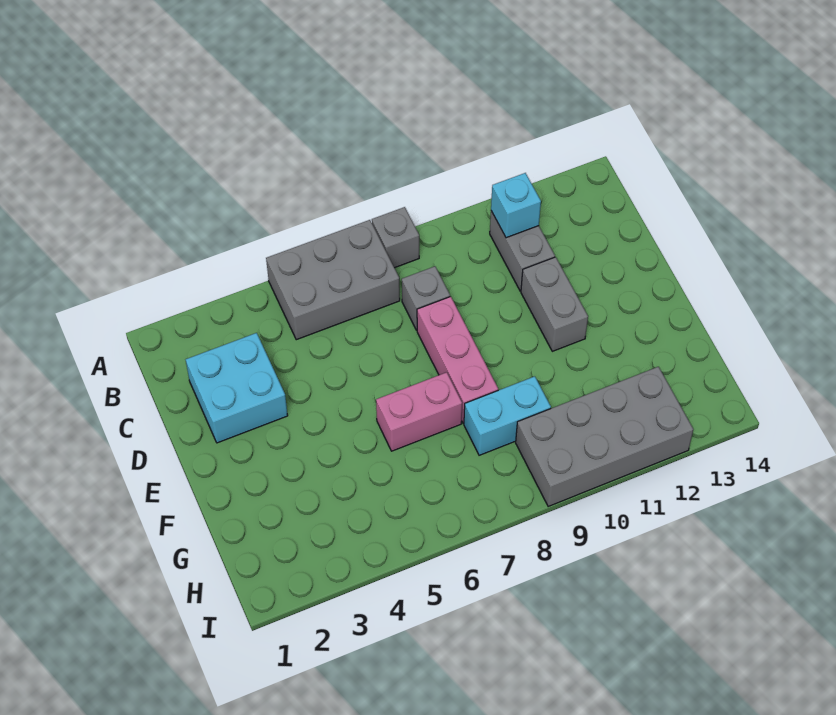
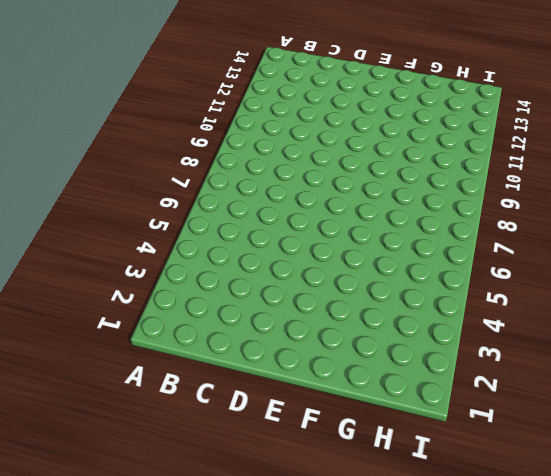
none -> grey brick A5:B7 level 1
none -> grey brick A8 level 1

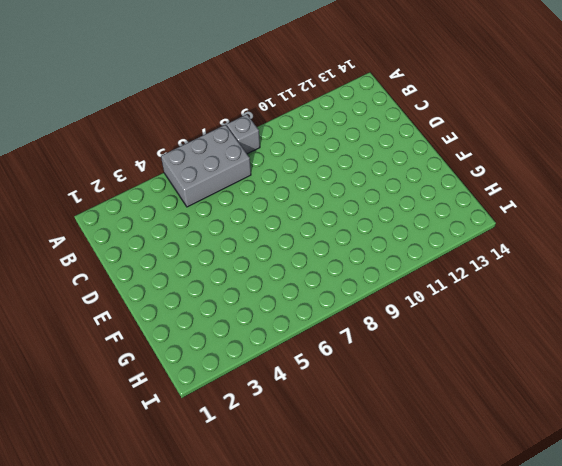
none -> grey brick B11:C11 level 1
none -> cyan brick C2:D3 level 1

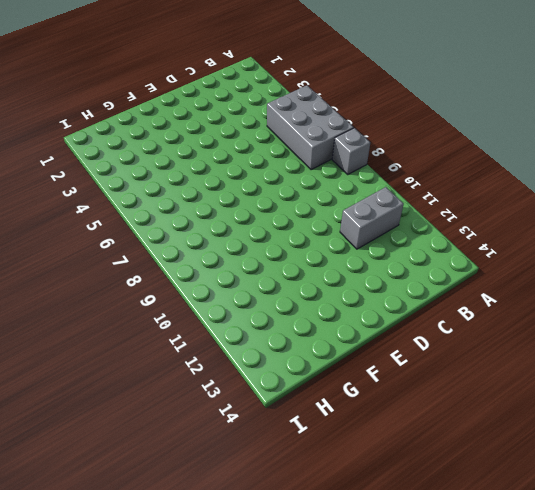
none -> cyan brick C2:D3 level 1
none -> grey brick C8 level 1

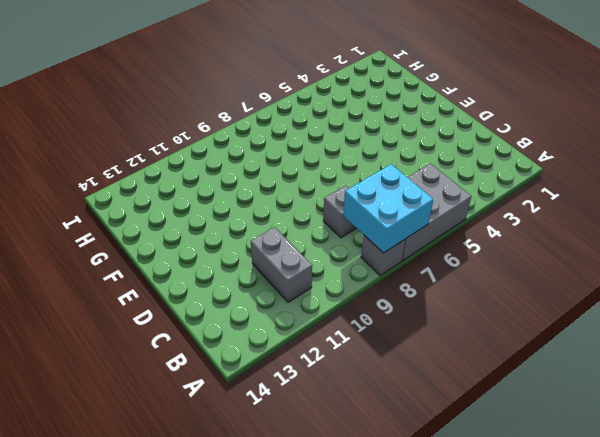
cyan brick A7:B8 level 2 -> cyan brick C2:D3 level 1
none -> pink brick D8:F8 level 1
none -> grey brick D11:E11 level 1

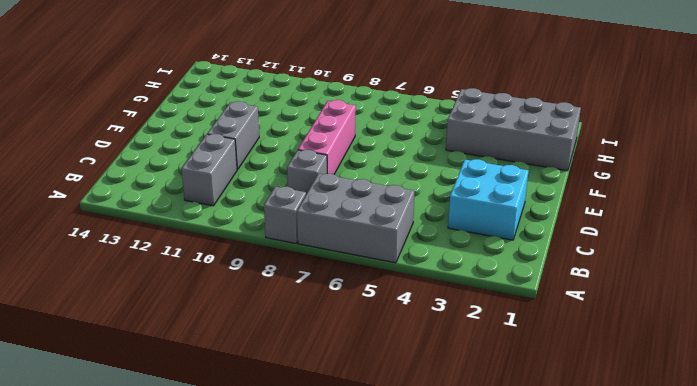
grey brick G1:H4 level 1 -> grey brick H9:I12 level 1
none -> pink brick F6:F7 level 1
none -> cyan brick G8:G9 level 1

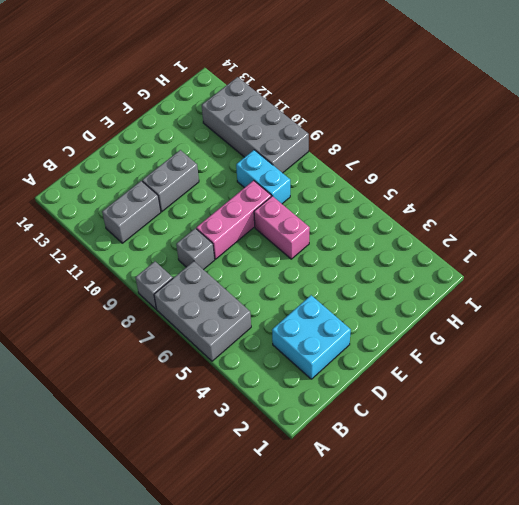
none -> cyan brick B11 level 2

